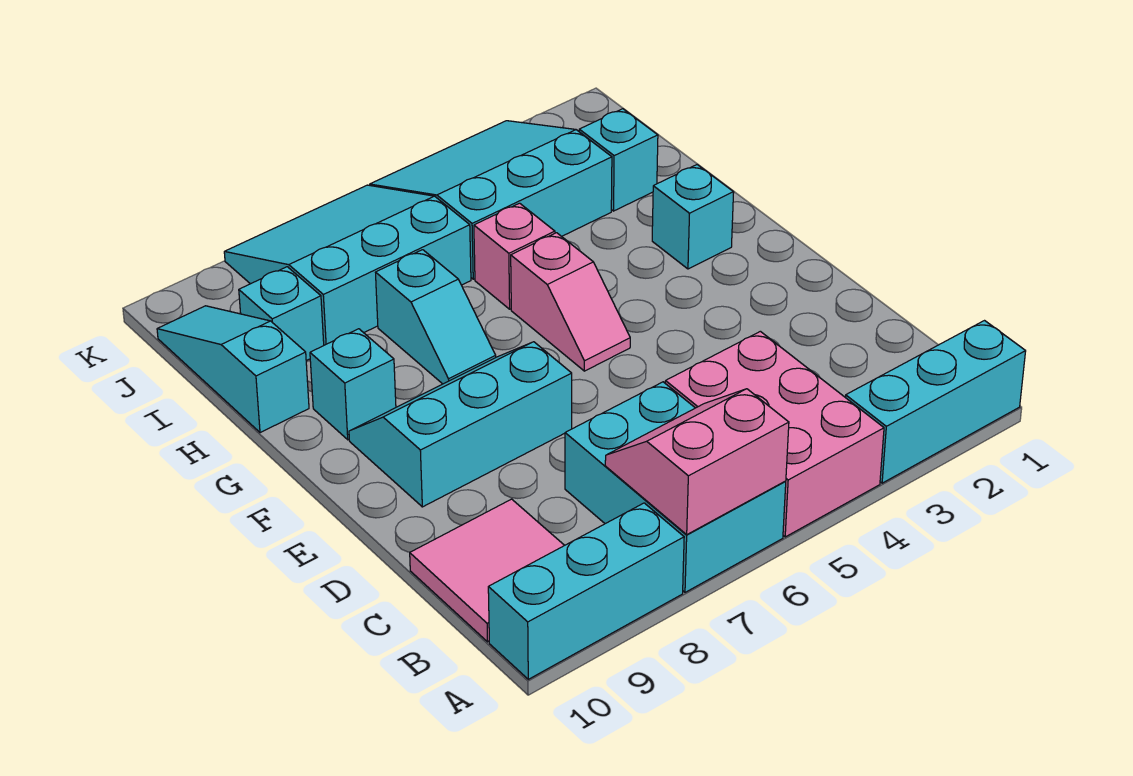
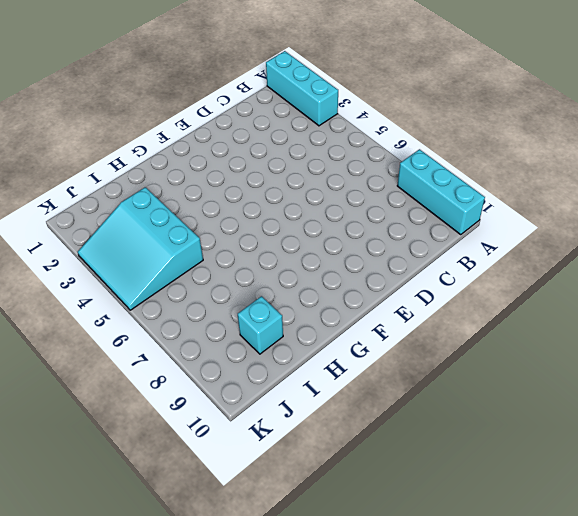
none -> pink brick A4:C5 level 1
none -> cyan brick A6:C7 level 1
none -> pink tile B9:C10 level 1

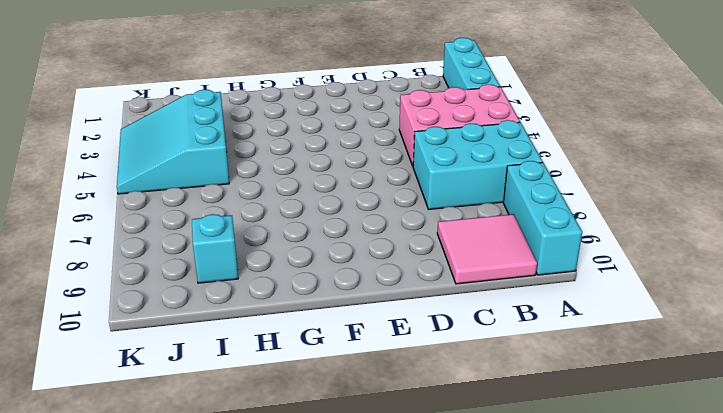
none -> cyan slope E7:F9 level 1 top E
none -> pink slope F5:G5 level 1 top G
none -> cyan brick G2 level 1

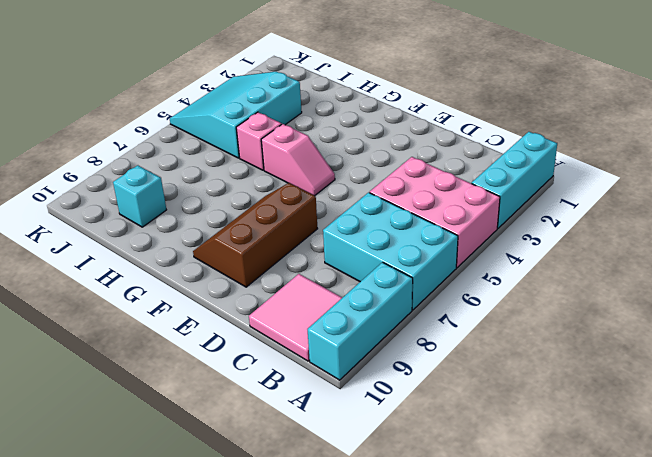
brown slope E7:F9 level 1 top E -> cyan slope E7:F9 level 1 top E
none -> cyan brick G2 level 1
none -> cyan slope G7:H7 level 1 top H
none -> cyan brick G9 level 1

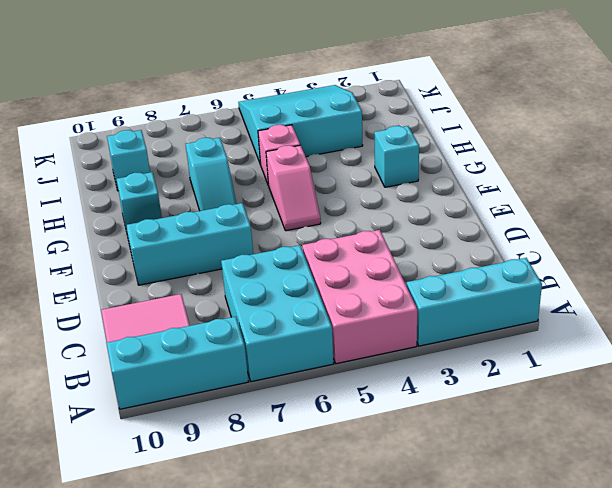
none -> cyan slope H10:J10 level 1 top H
none -> cyan brick I2 level 1
none -> cyan slope I6:K8 level 1 top I

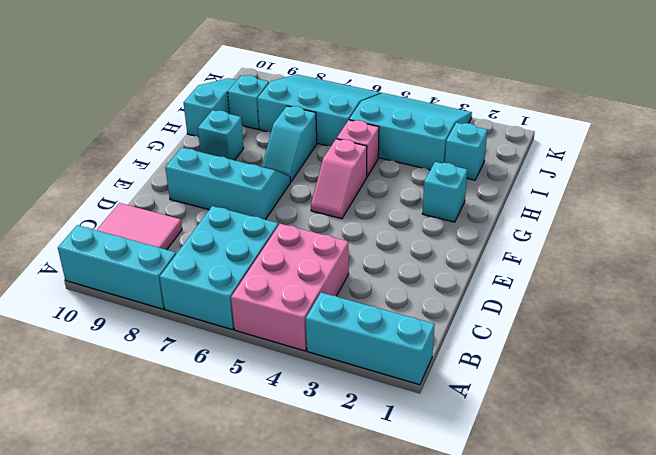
none -> pink slope A6:B7 level 2 top A

